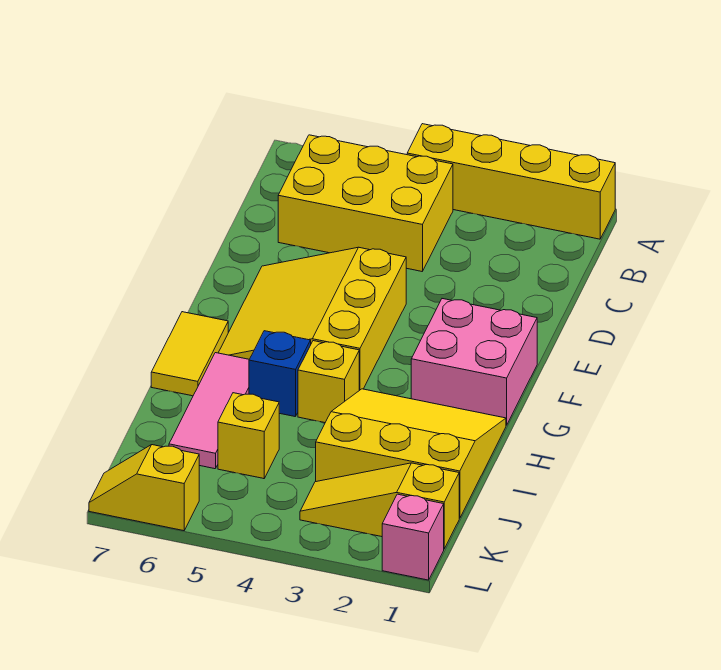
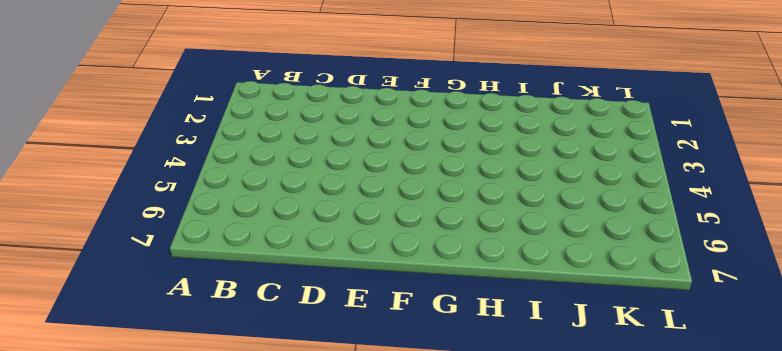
none -> yellow brick A1:A4 level 1
none -> yellow brick B4:C6 level 1
none -> yellow slope E4:G6 level 1 top 4

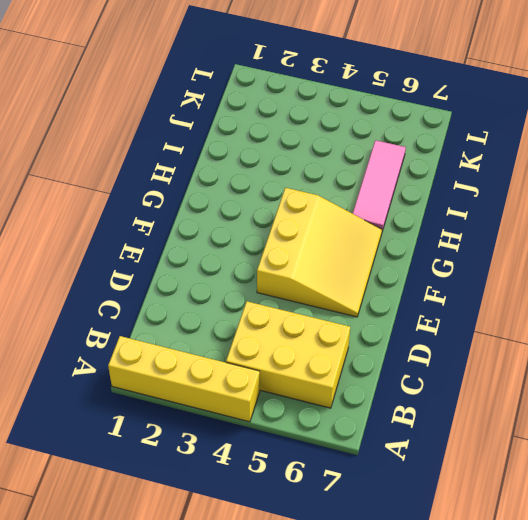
none -> pink brick F1:G2 level 1
none -> yellow tile G7:H7 level 1
none -> yellow slope H1:J3 level 1 top J

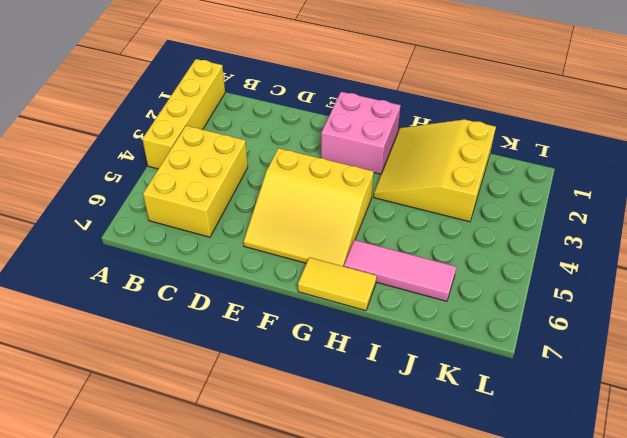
none -> yellow brick H4 level 1
none -> blue brick H5 level 1
none -> yellow brick J5 level 1

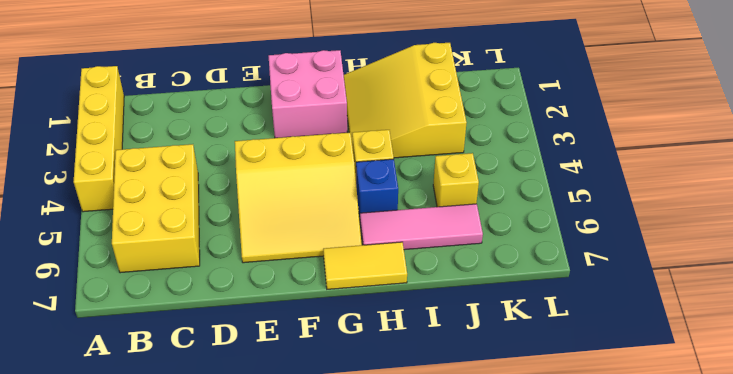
none -> yellow slope K1:K3 level 1 top 1
none -> pink brick L1 level 1
none -> yellow slope L6:L7 level 1 top 6

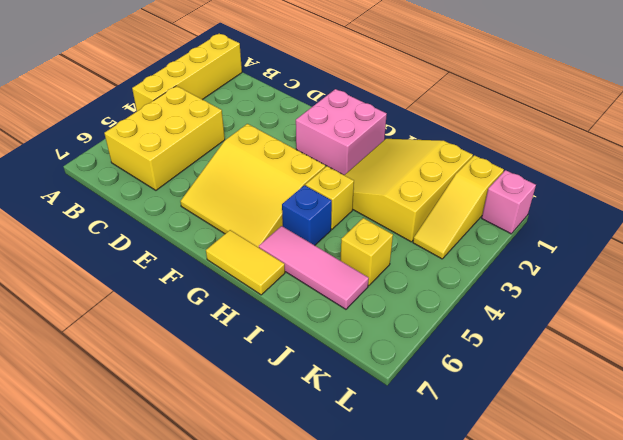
none -> yellow slope L6:L7 level 1 top 6

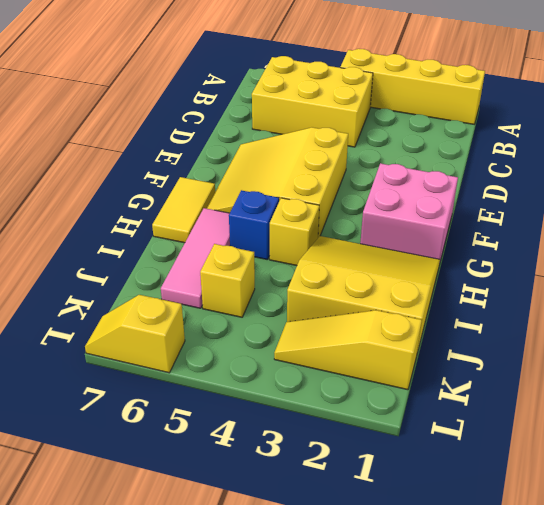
none -> pink brick L1 level 1

